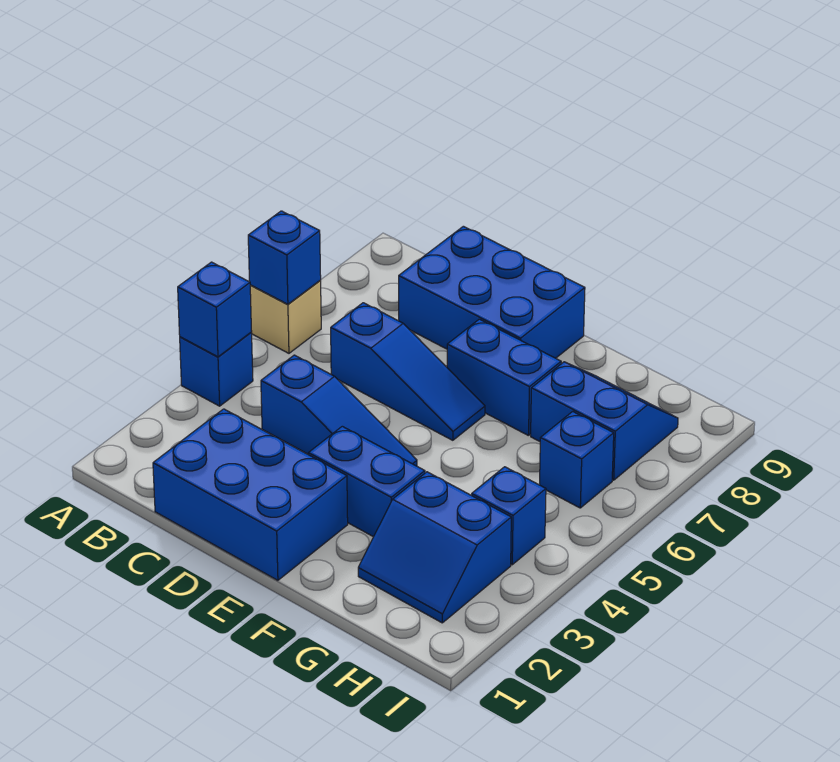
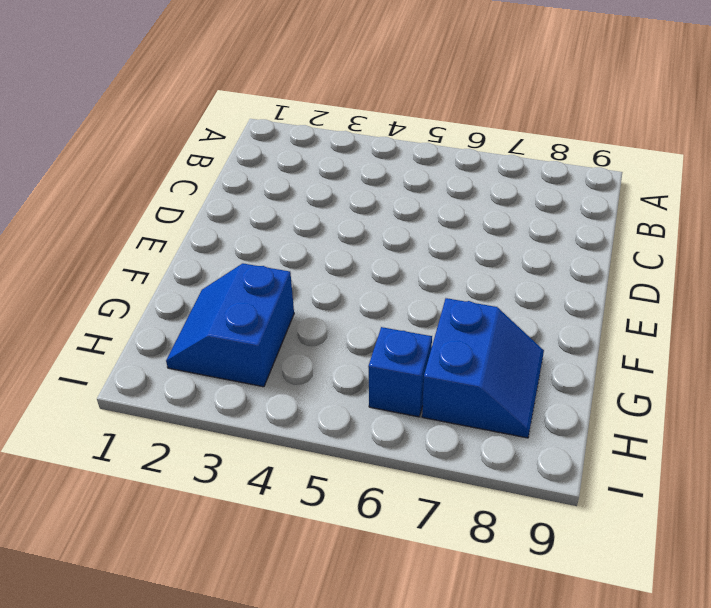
none -> blue brick A4 level 1
none -> tan brick A6 level 1
none -> blue brick C1:E2 level 1

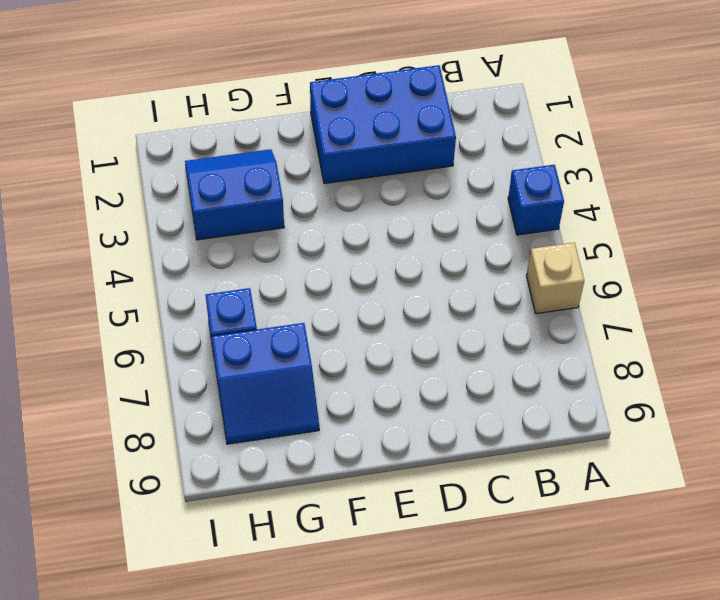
none -> blue slope C4:E4 level 1 top C
none -> blue slope C6:E6 level 1 top C
none -> blue brick C8:E9 level 1

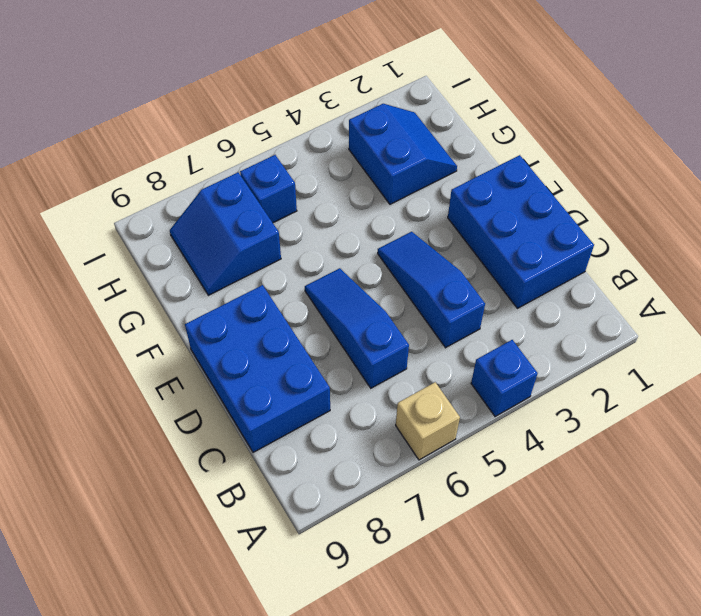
none -> blue brick E3:F3 level 1
none -> blue brick E7:F7 level 1
none -> blue brick H4 level 1

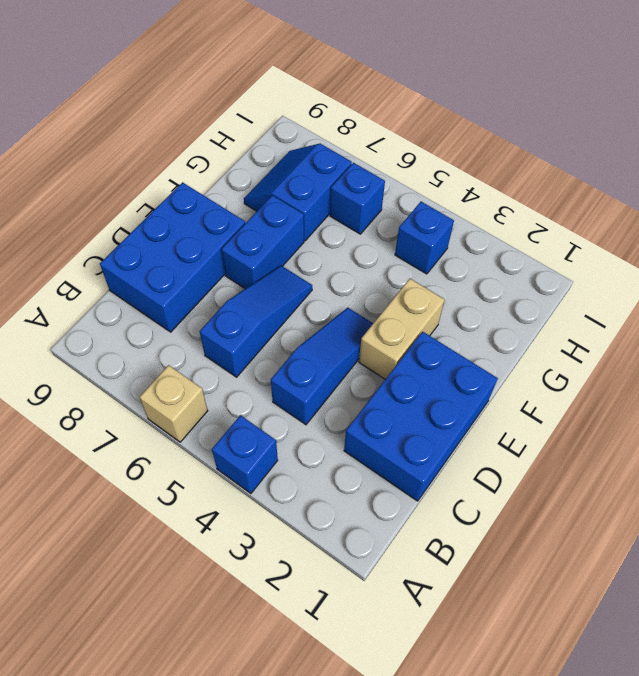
tan brick E3:F3 level 1 -> blue brick E3:F3 level 1
none -> blue slope G2:H3 level 1 top 3
none -> blue brick A4 level 2
none -> blue brick A6 level 2

